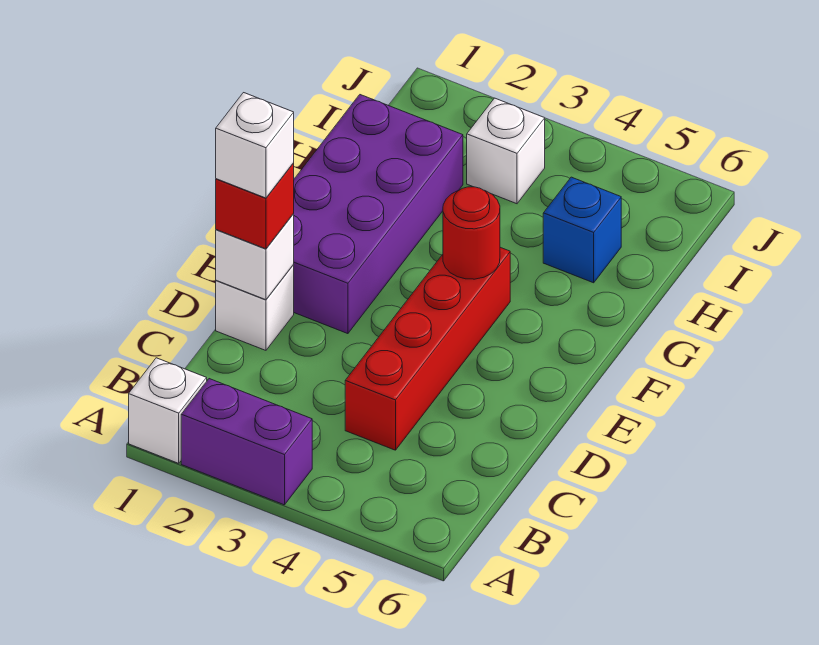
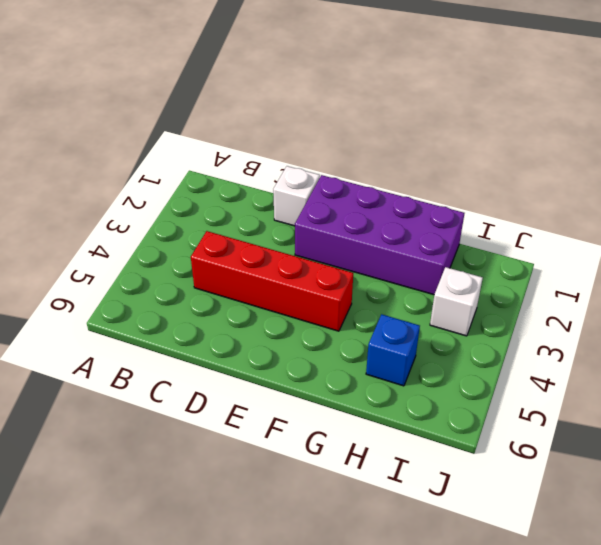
none -> white brick A1 level 1
none -> purple brick A2:A3 level 1

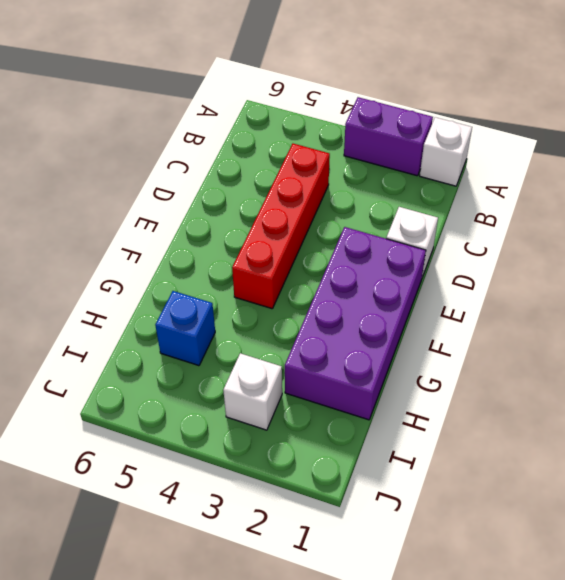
none -> white brick D1 level 2
none -> red round brick F4 level 2

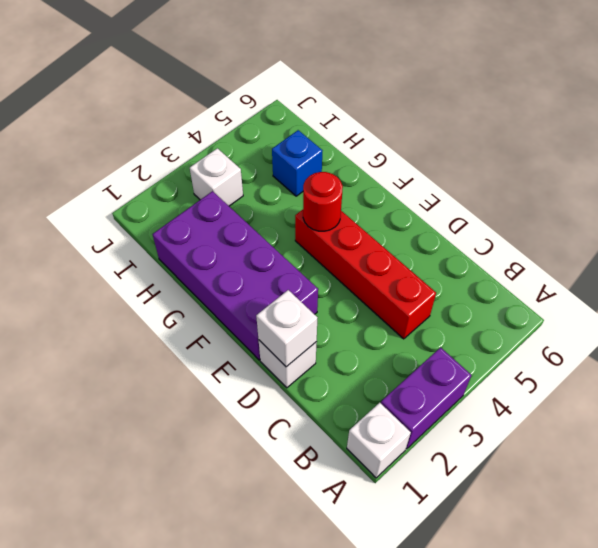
none -> red brick D1 level 3
none -> white brick D1 level 4

